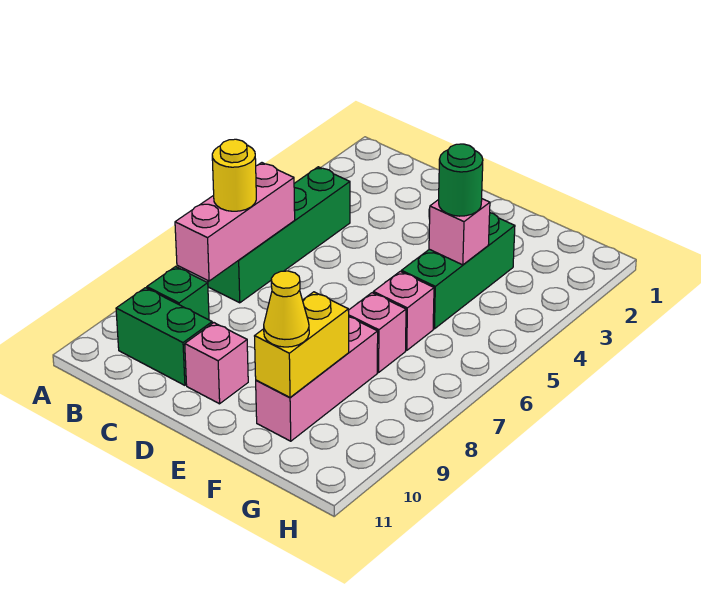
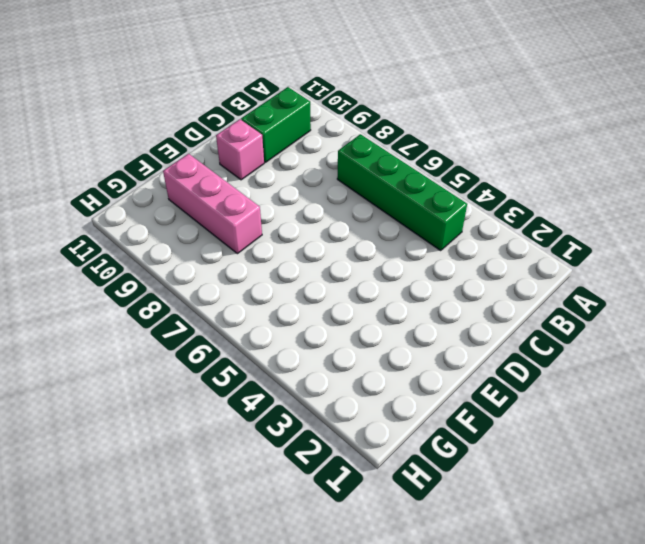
none -> green brick B9 level 1
none -> green brick F3:F5 level 1
none -> pink brick F6 level 1

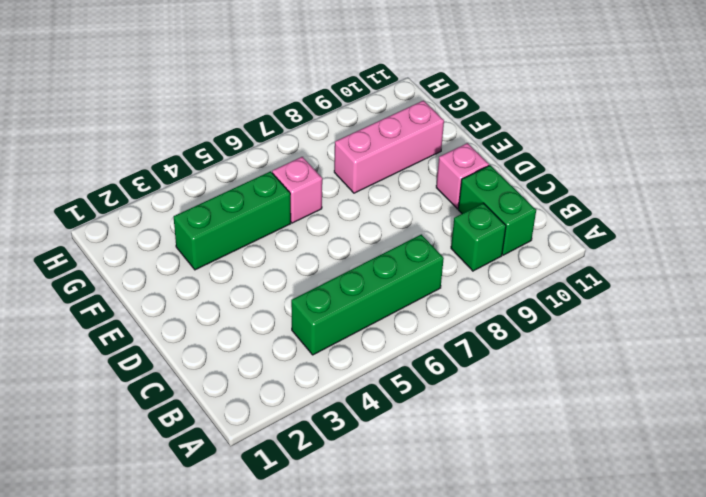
none -> pink brick F7 level 1
none -> pink brick B6:B8 level 2
none -> pink brick F4 level 2

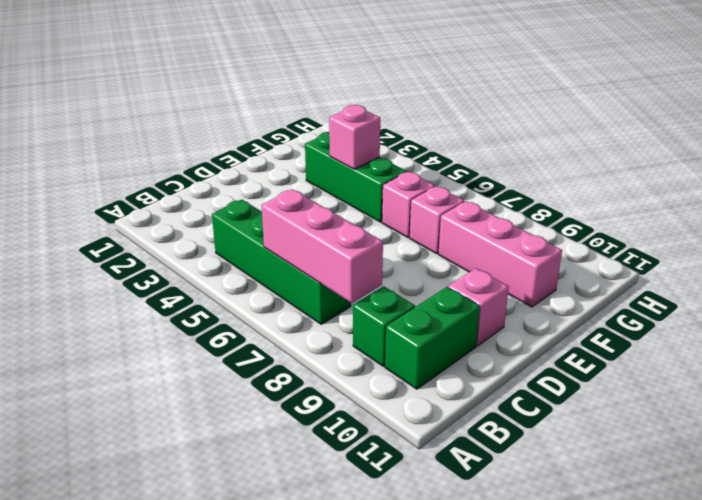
none -> yellow brick F9:F10 level 2
none -> yellow round brick B7 level 3
none -> green round brick F4 level 3

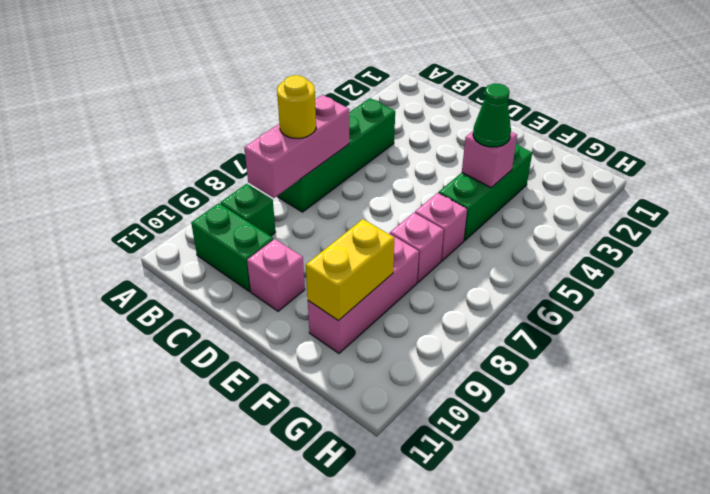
green cone F4 level 3 -> green round brick F4 level 3
none -> yellow cone F10 level 3

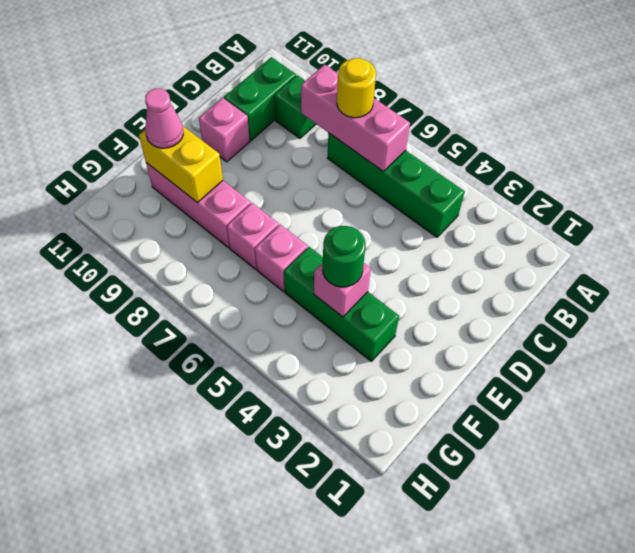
pink cone F10 level 3 -> yellow cone F10 level 3

